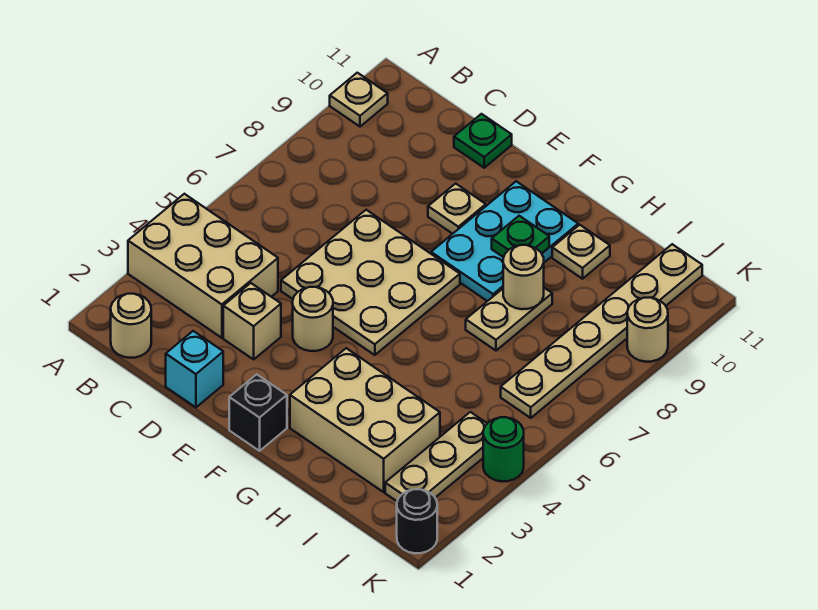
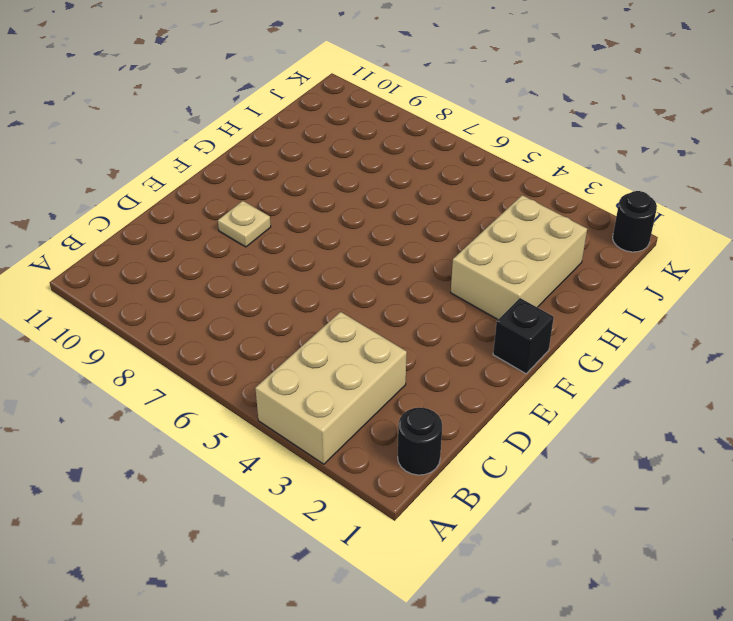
black round brick B1 level 1 -> tan round brick B1 level 1
none -> tan plate A10 level 1
none -> cyan brick D1 level 1
none -> tan brick D3 level 1

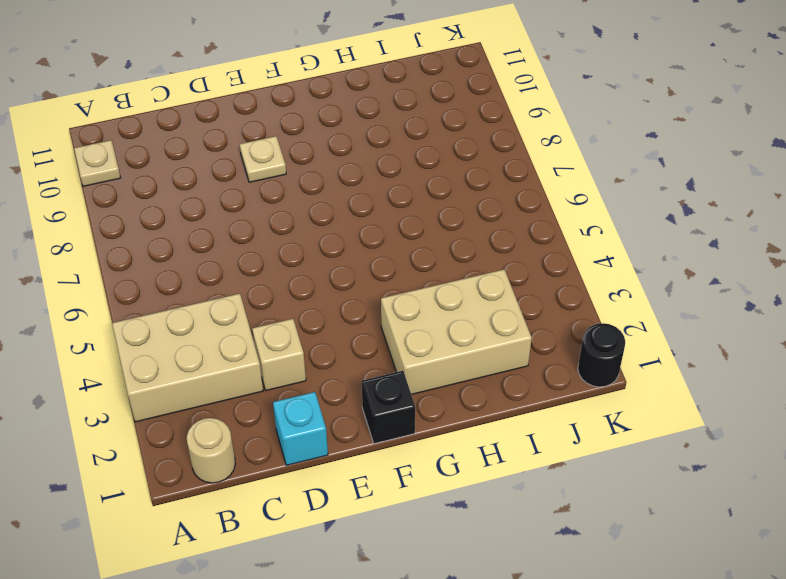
none -> tan plate D5:F7 level 1
none -> green plate D11 level 1
none -> tan round brick E4 level 1

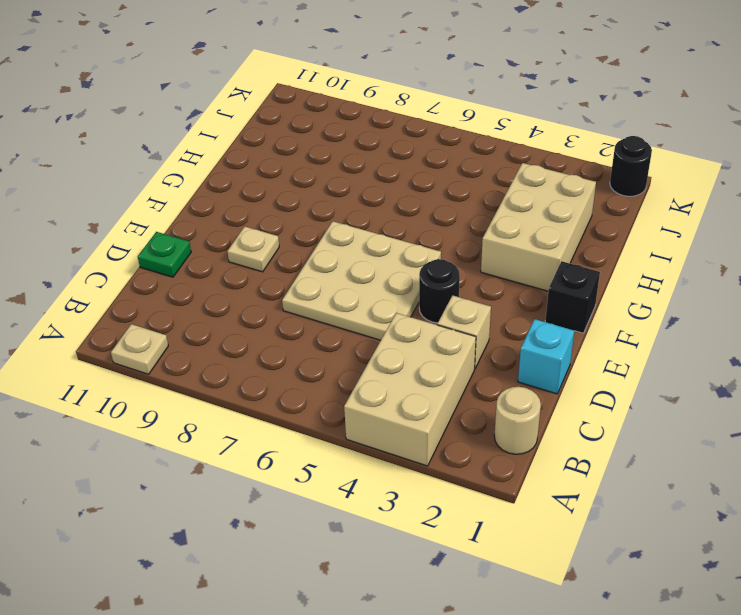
black round brick E4 level 1 -> tan round brick E4 level 1
none -> cyan plate F8:G10 level 1
none -> tan plate H7:H8 level 1
none -> tan plate H10 level 1

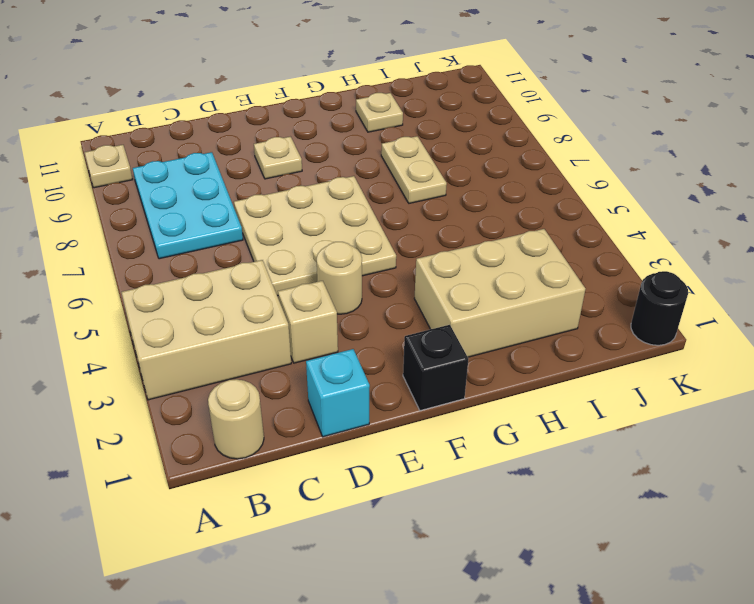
cyan plate B7:C9 level 1 -> cyan plate F8:G10 level 1
none -> green plate D11 level 1
none -> tan plate J2:J4 level 1
none -> tan plate J6:J11 level 1

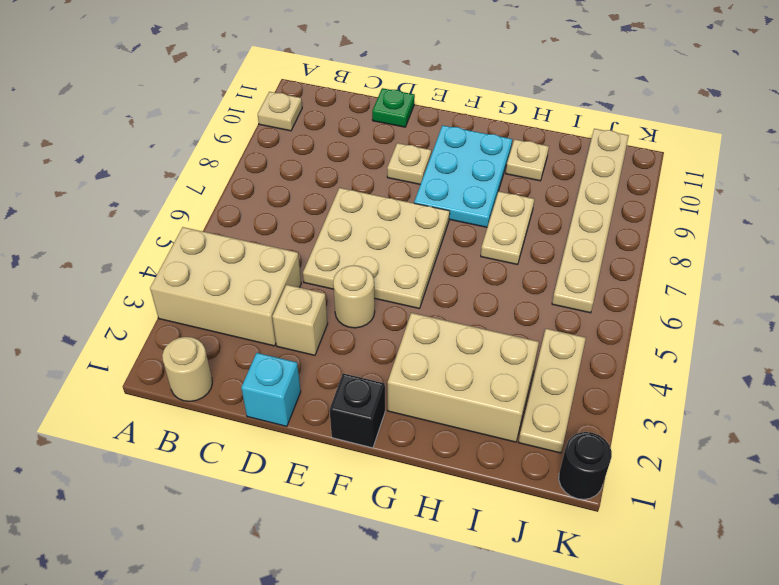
none -> green round brick K4 level 1
none -> tan round brick K9 level 1
none -> green plate G9 level 2

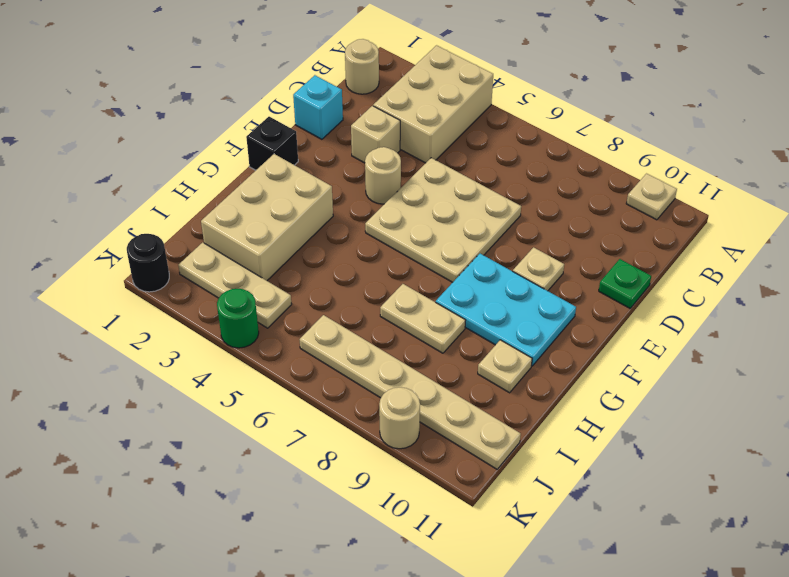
none -> green plate G9 level 2
none -> tan round brick H8 level 2

